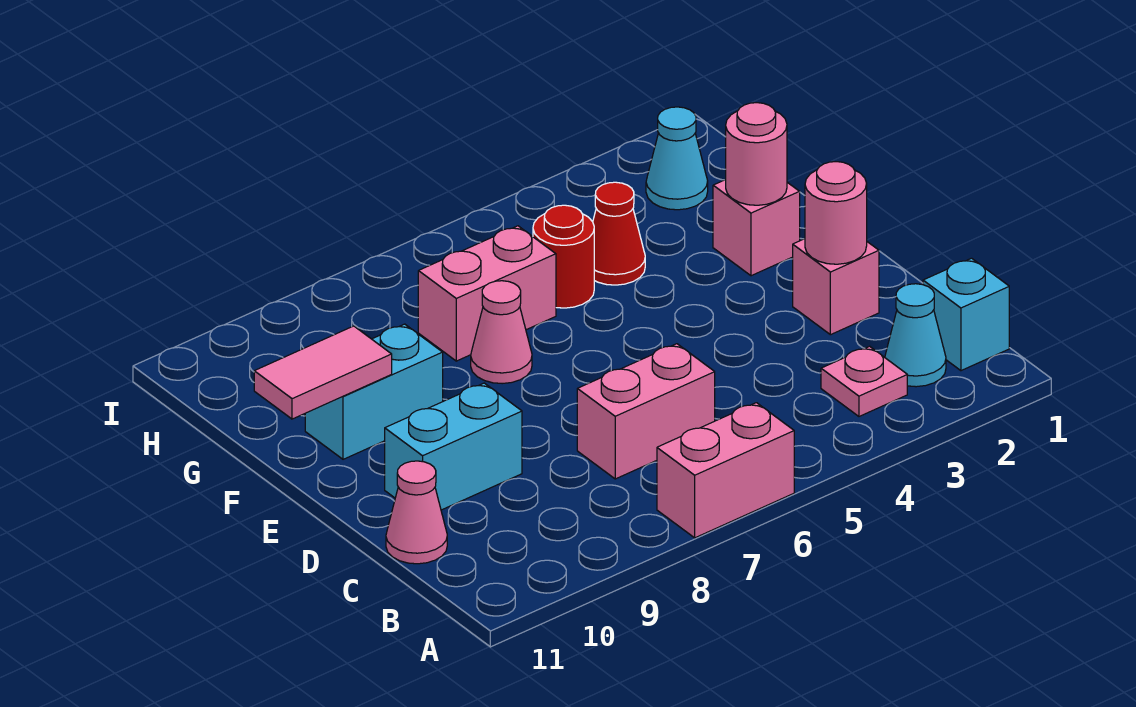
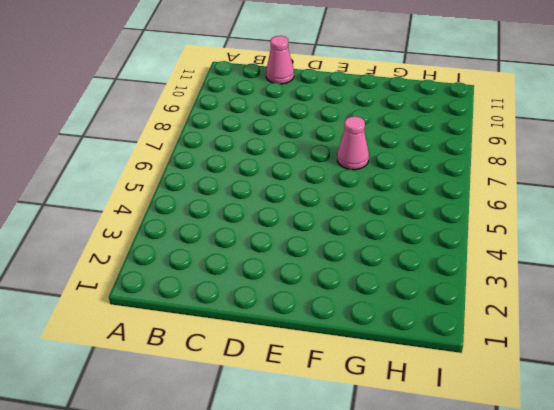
none -> pink brick A6:A7 level 1
none -> cyan brick B1 level 1
none -> cyan cone B2 level 1

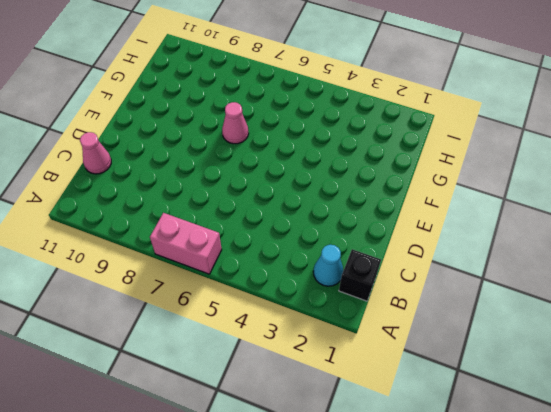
black brick B1 level 1 -> cyan brick B1 level 1
none -> pink plate B3 level 1
none -> pink brick C6:C7 level 1
none -> pink brick D2 level 1

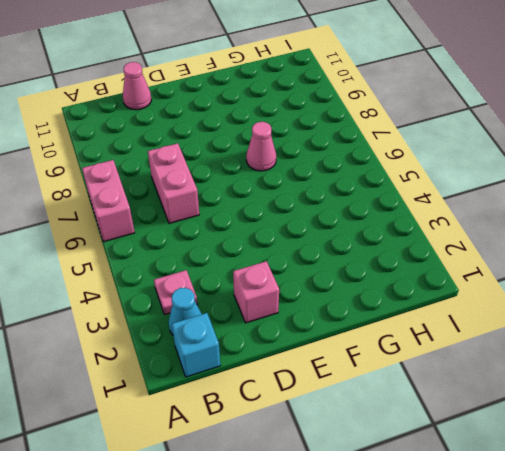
none -> cyan brick D9:D10 level 1
none -> pink brick F2 level 1
none -> cyan brick F9:F10 level 1

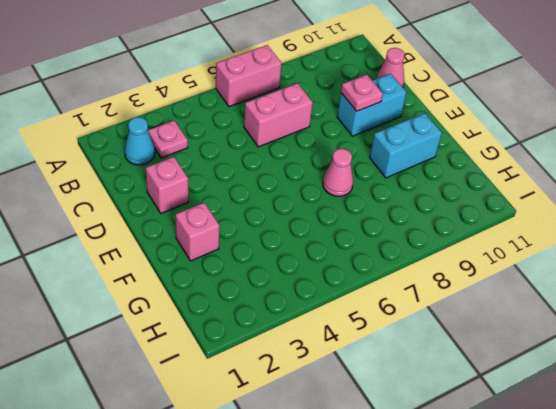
pink plate D9 level 2 -> none
none -> cyan brick B1 level 1
none -> red cone G4 level 1
none -> red round brick G5 level 1

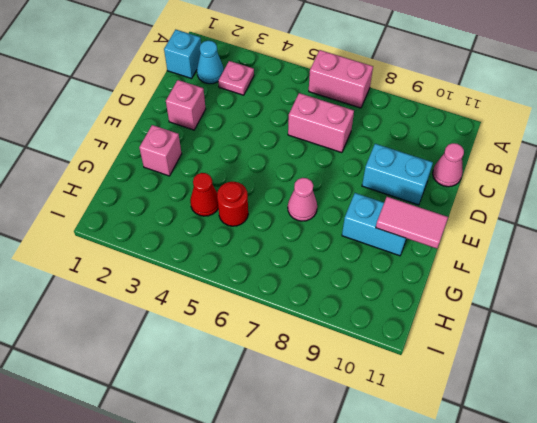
none -> pink brick G6:G7 level 1
none -> cyan cone H2 level 1
none -> pink round brick D2 level 2

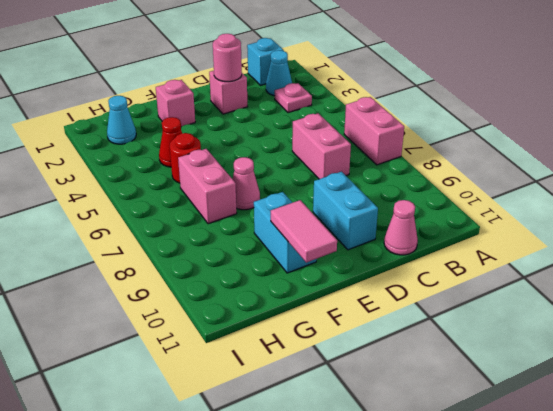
none -> pink round brick F2 level 2

